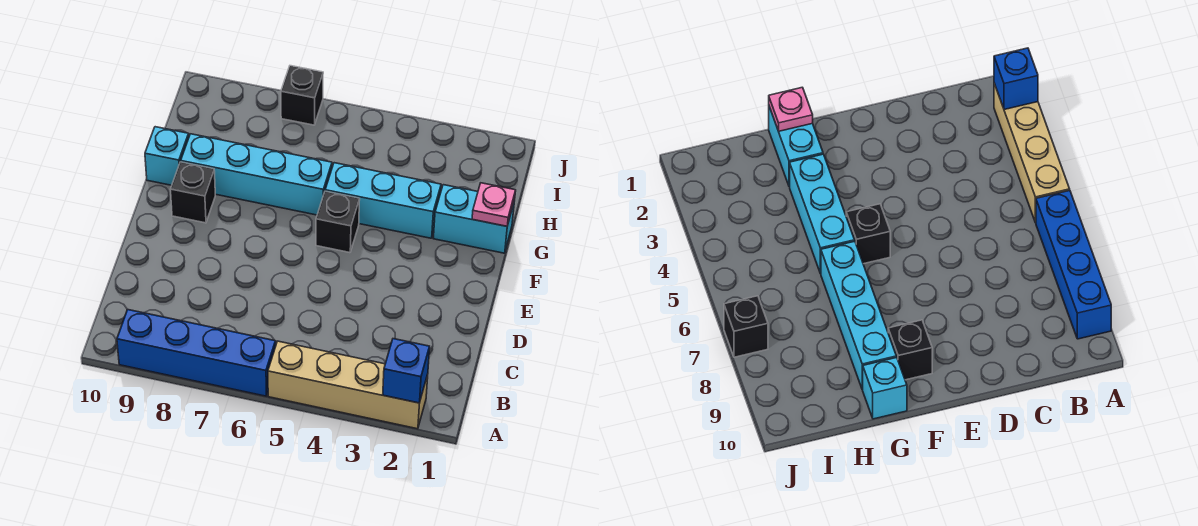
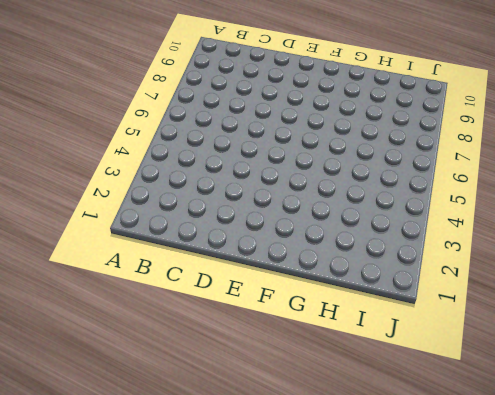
none -> tan brick A2:A5 level 1
none -> blue brick A6:A9 level 1

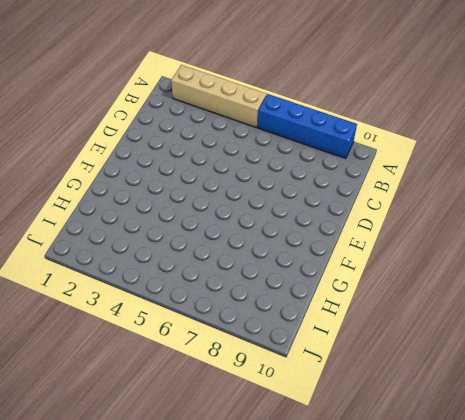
none -> black brick F5 level 1
none -> black brick F9 level 1

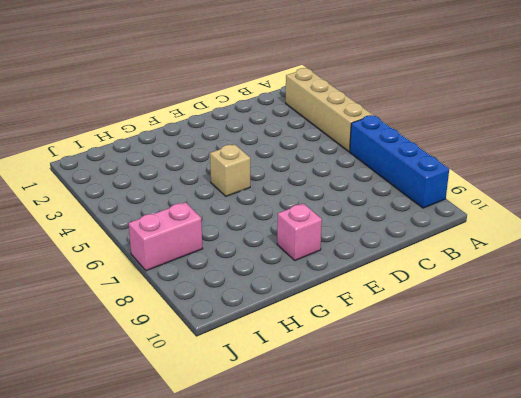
tan brick F5 level 1 -> black brick F5 level 1
pink brick F9 level 1 -> black brick F9 level 1
pink brick I7:J7 level 1 -> black brick J7 level 1
none -> cyan brick G1:G2 level 1
none -> cyan brick G3:G5 level 1

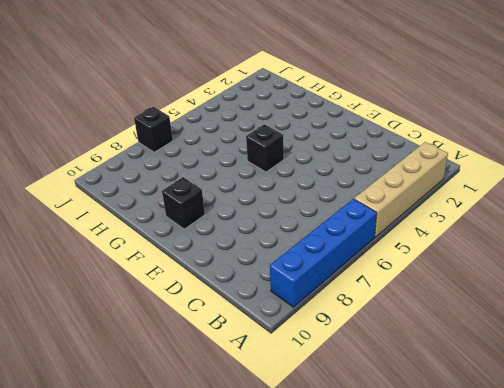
none -> cyan brick G1:G2 level 1
none -> cyan brick G3:G5 level 1

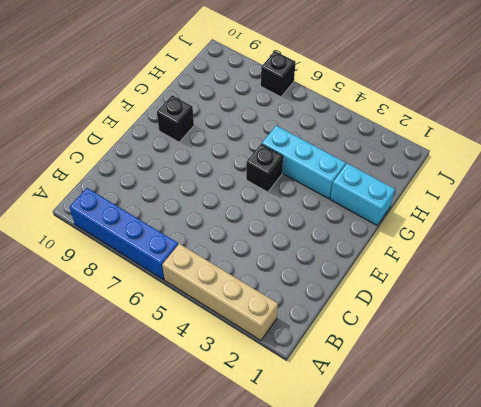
none -> cyan brick G6:G9 level 1
none -> cyan brick G10 level 1

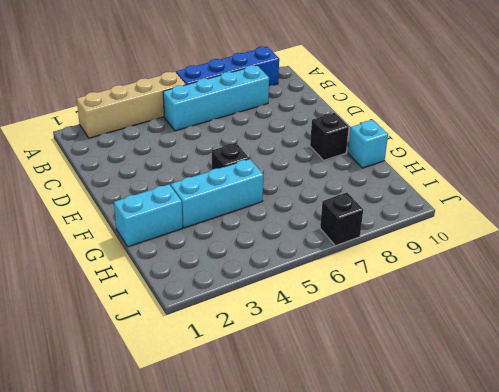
cyan brick B5:B8 level 1 -> cyan brick G6:G9 level 1
none -> blue brick A2 level 2
none -> pink plate G1 level 2

